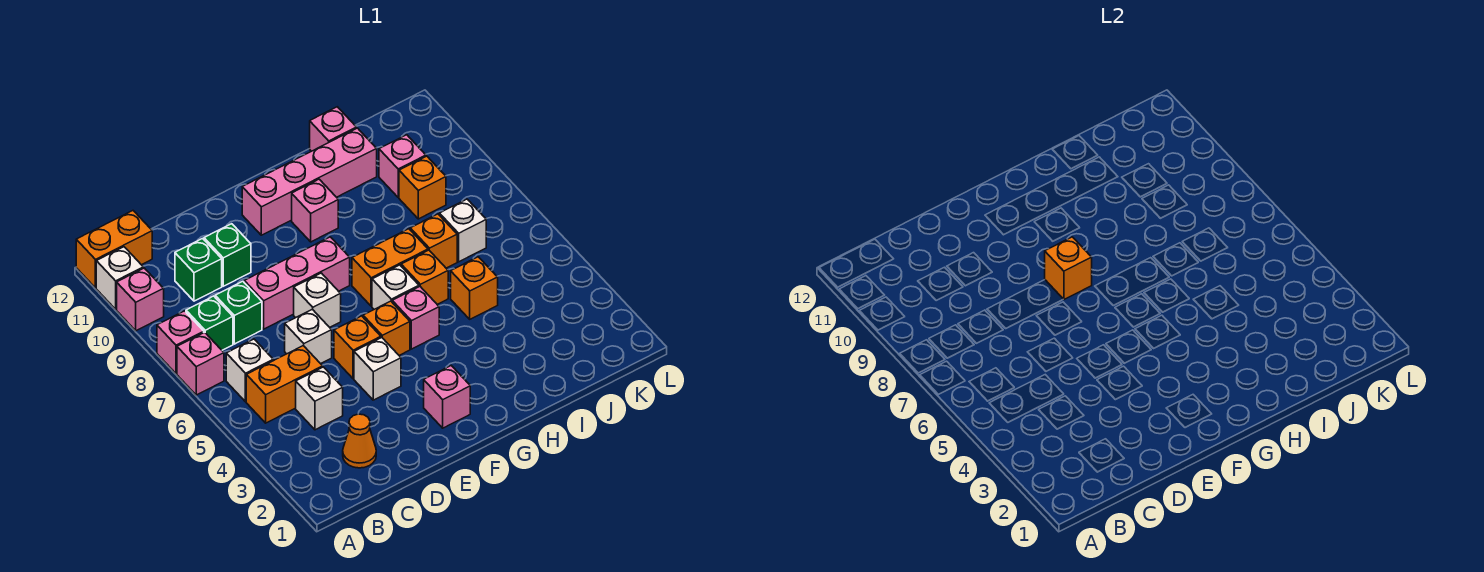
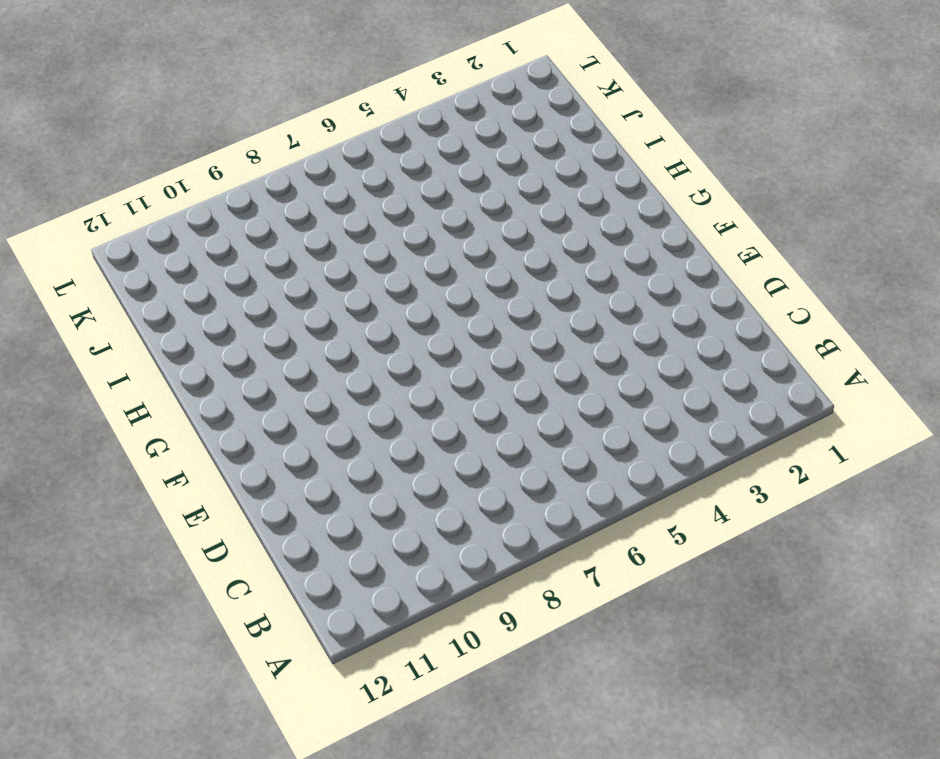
none -> pink brick A7 level 1
none -> pink brick A8 level 1
none -> pink brick A10 level 1
none -> white brick A11 level 1

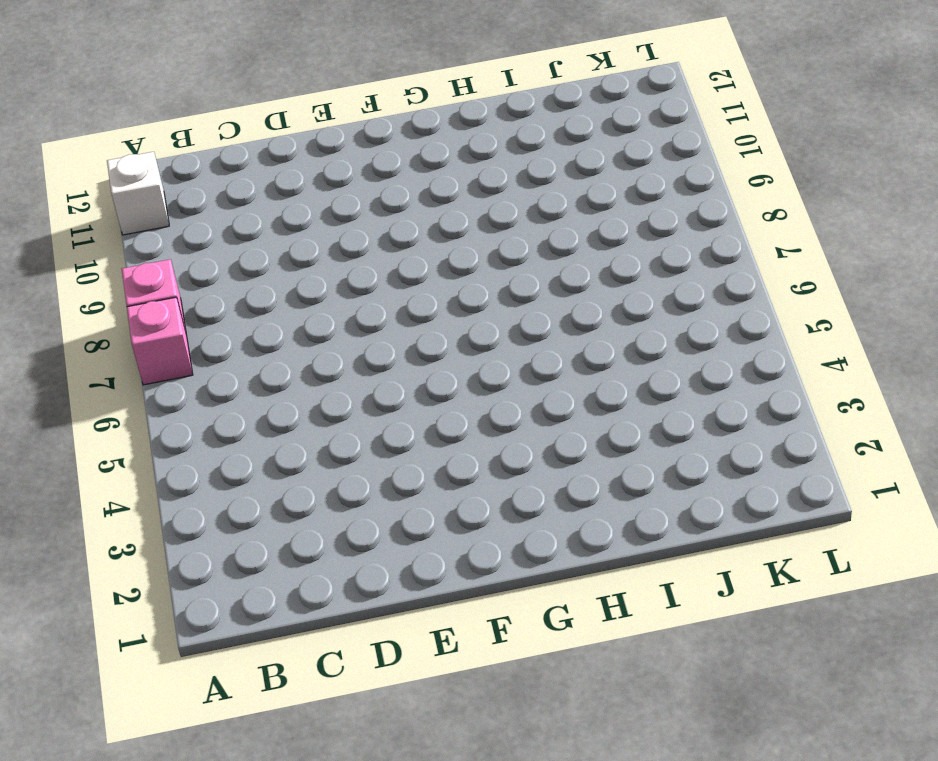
none -> pink brick A10 level 1
none -> orange brick A12:B12 level 1
none -> orange brick B5:C5 level 1
none -> white brick B6 level 1

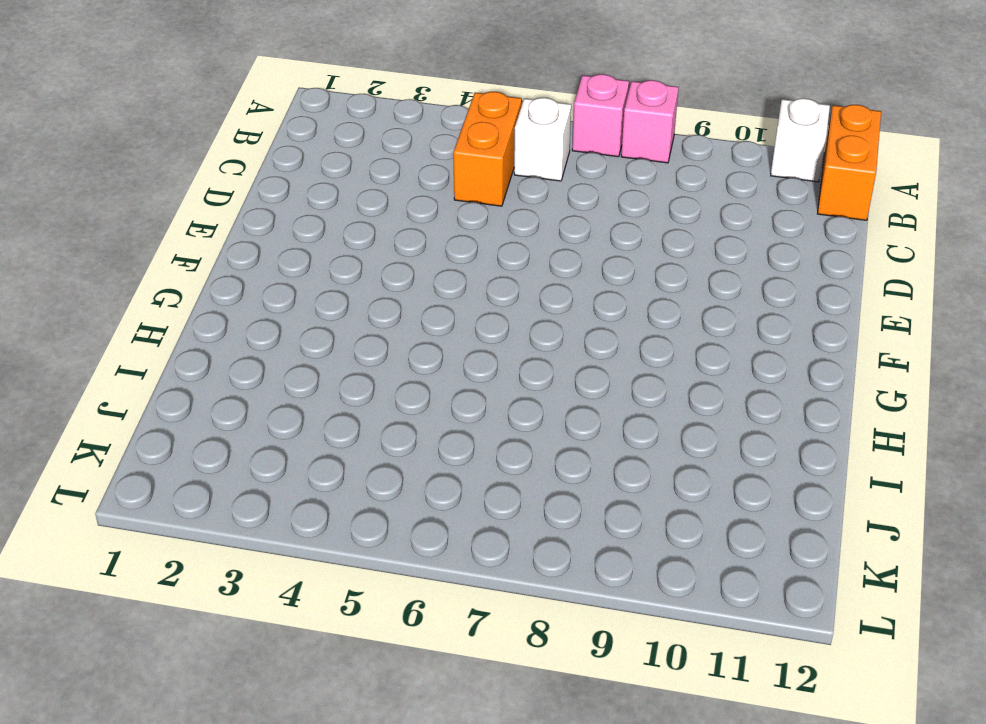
none -> pink brick A10 level 1
none -> green brick B8 level 1
none -> orange cone C2 level 1
none -> white brick C4 level 1

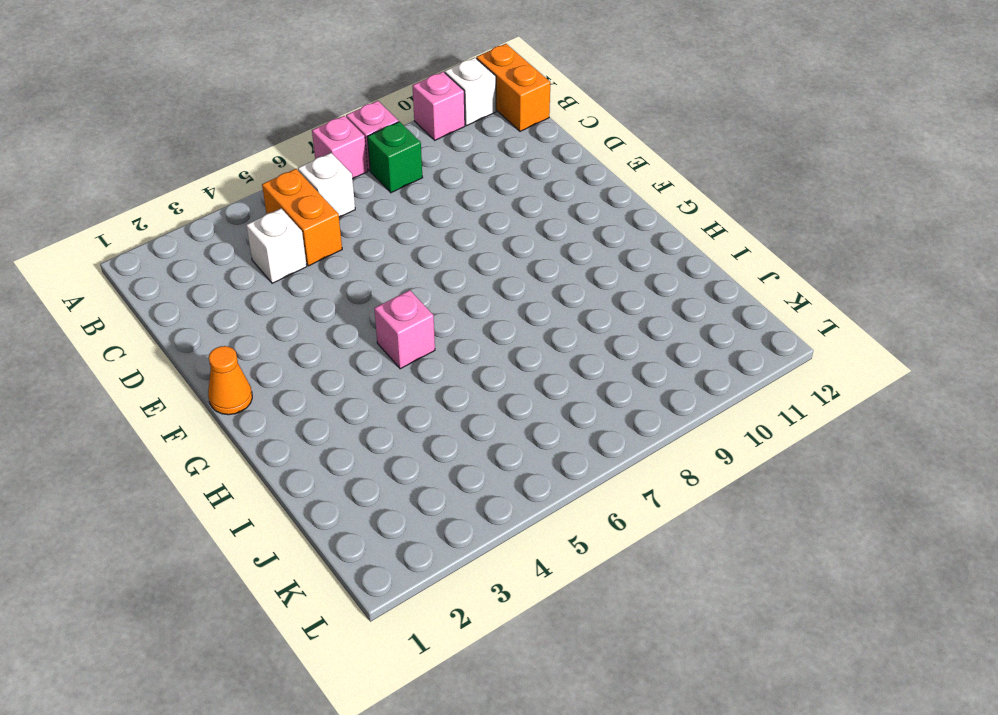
orange cone F1 level 1 -> orange cone C2 level 1
none -> green brick C8 level 1
none -> green brick C10 level 1
none -> white brick D6 level 1
none -> pink brick D8:F8 level 1

